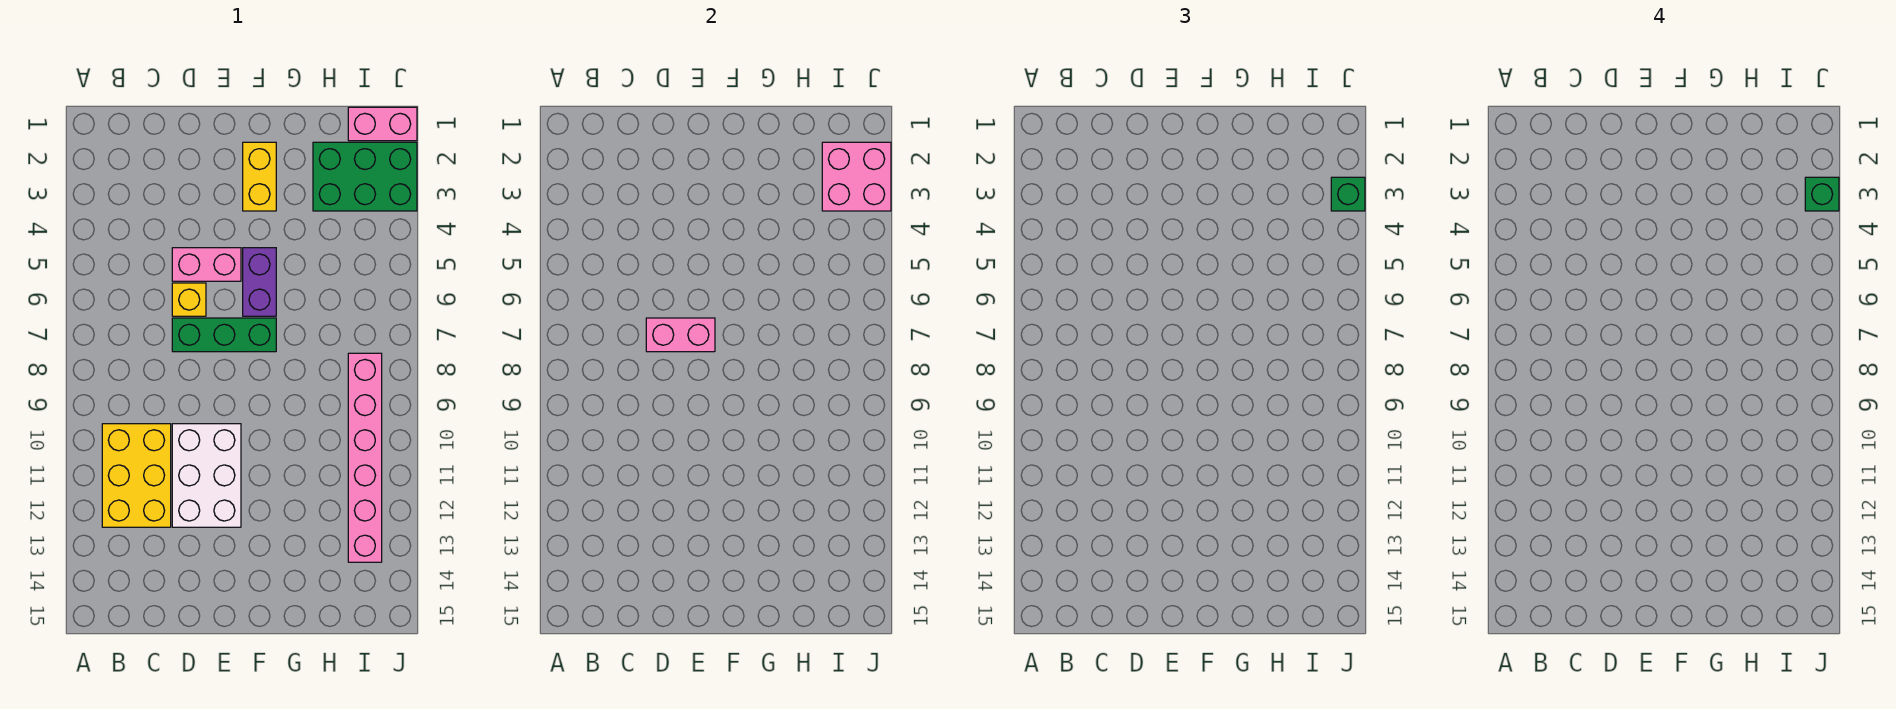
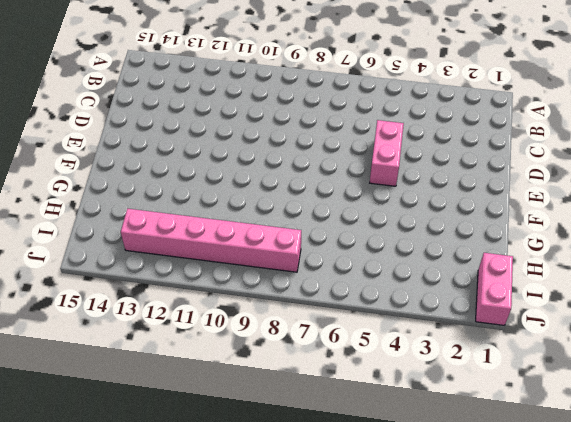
none -> yellow brick B10:C12 level 1
none -> yellow brick D6 level 1
none -> green brick D7:F7 level 1

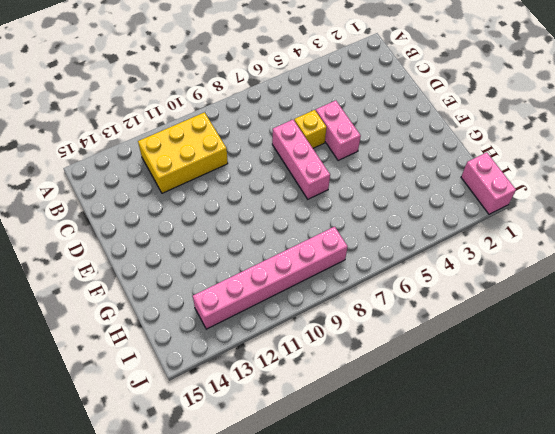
pink brick D7:F7 level 1 -> green brick D7:F7 level 1
none -> white brick D10:E12 level 1
none -> yellow brick F2:F3 level 1
none -> purple brick F5:F6 level 1

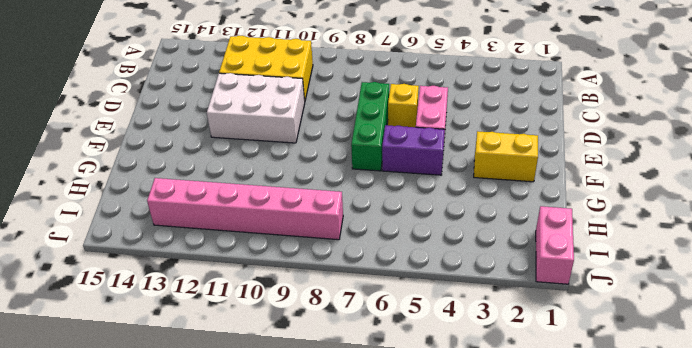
none -> green brick H2:J3 level 1
none -> pink brick D7:E7 level 2
none -> pink brick I2:J3 level 2

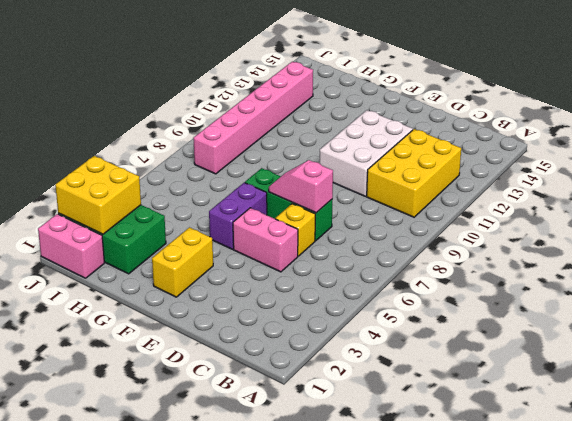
pink slope D7:E7 level 2 top D -> pink brick D7:E7 level 2
yellow brick I2:J3 level 2 -> pink brick I2:J3 level 2
none -> green brick J3 level 3
none -> green brick J3 level 4

